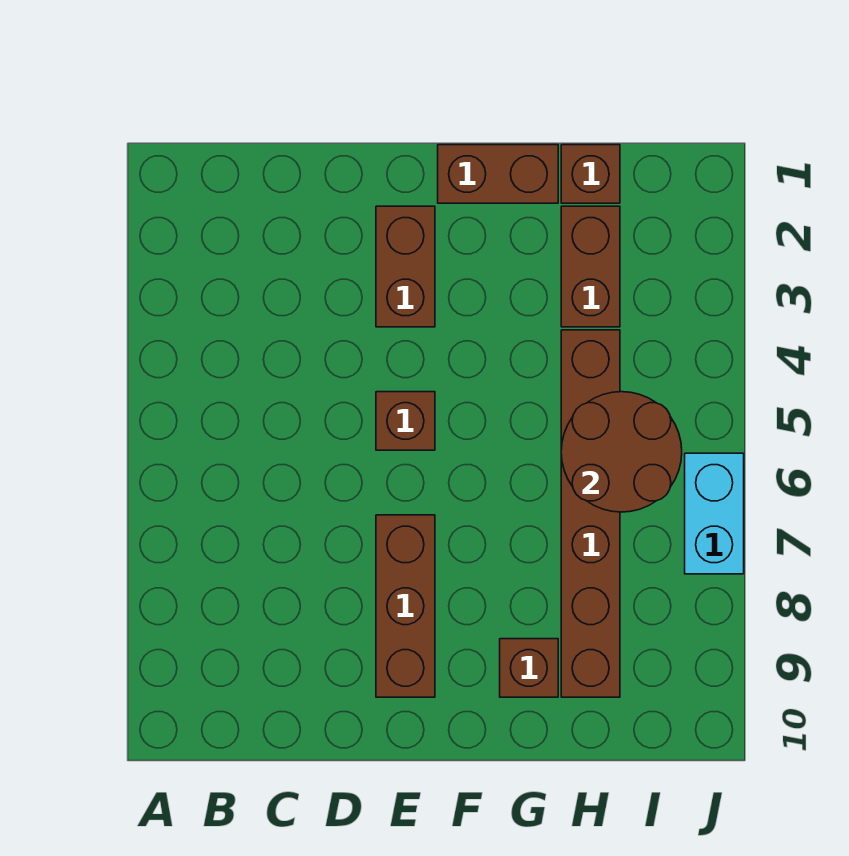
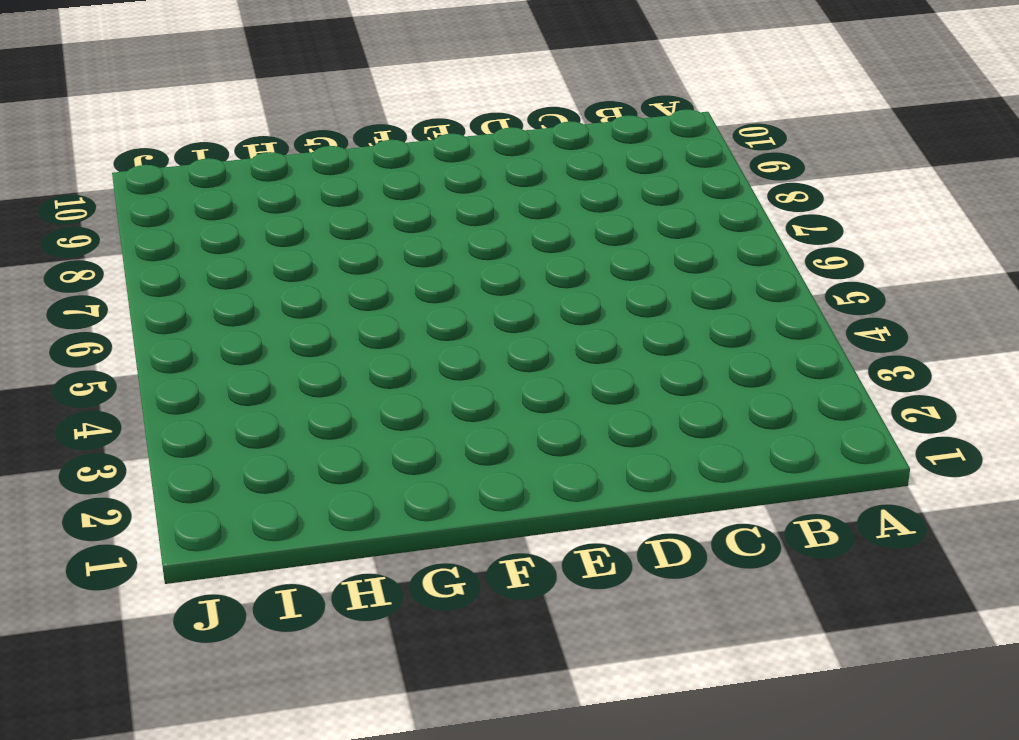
none -> brown brick E2:E3 level 1
none -> brown brick E5 level 1

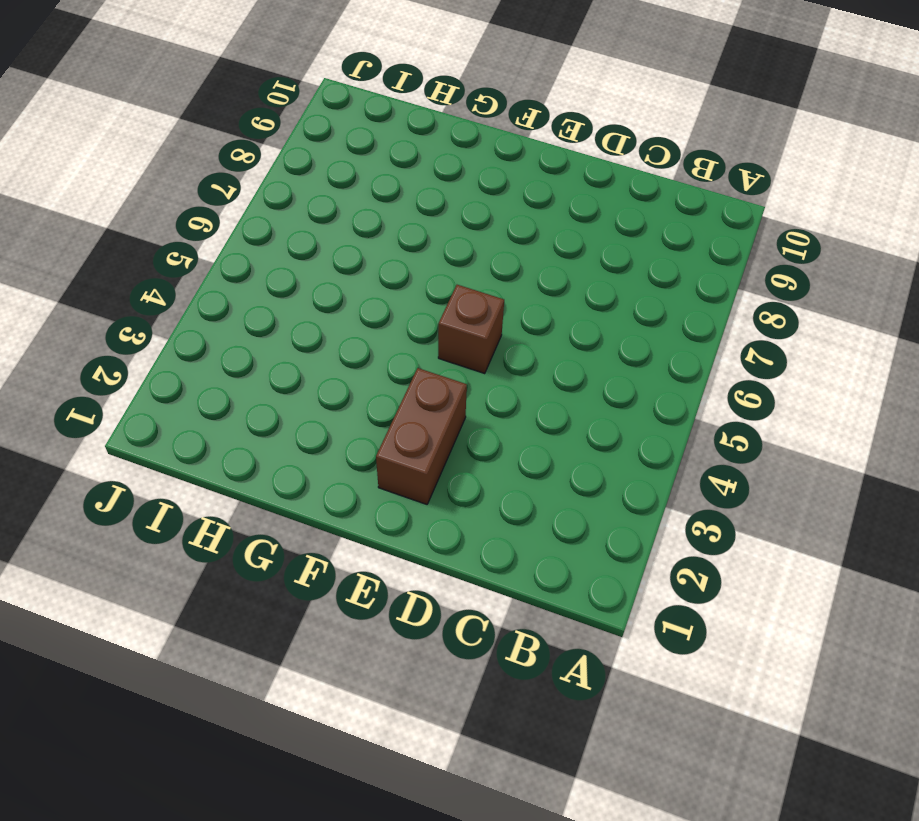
none -> brown brick E7:E9 level 1
none -> brown brick F1:G1 level 1

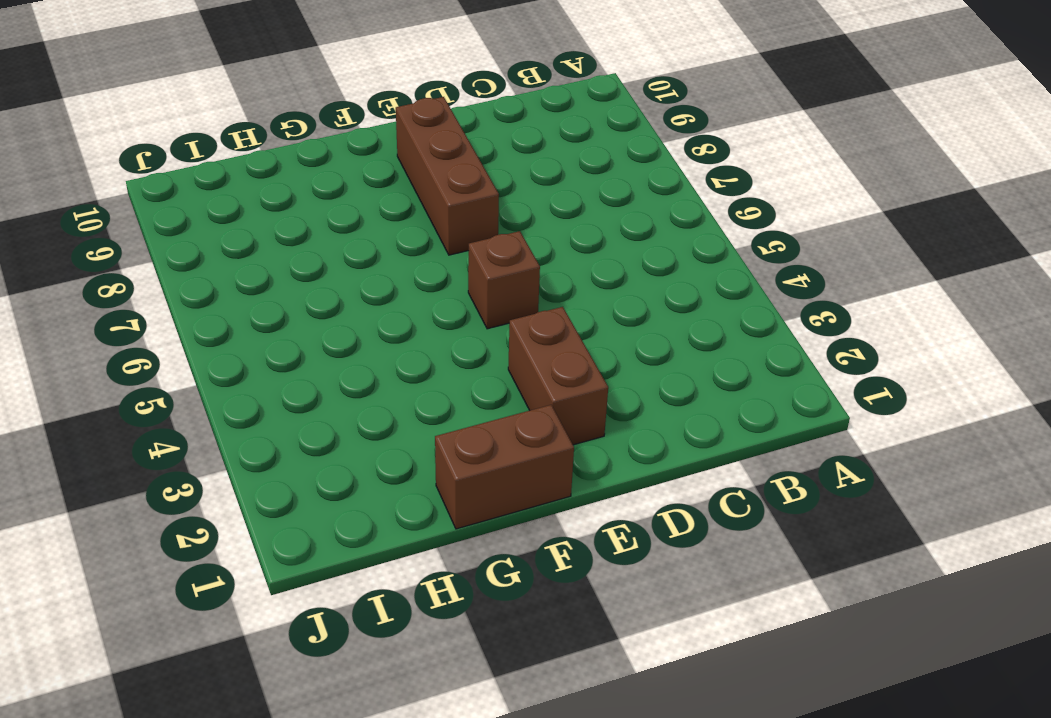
none -> brown brick G9 level 1
none -> brown brick H1 level 1

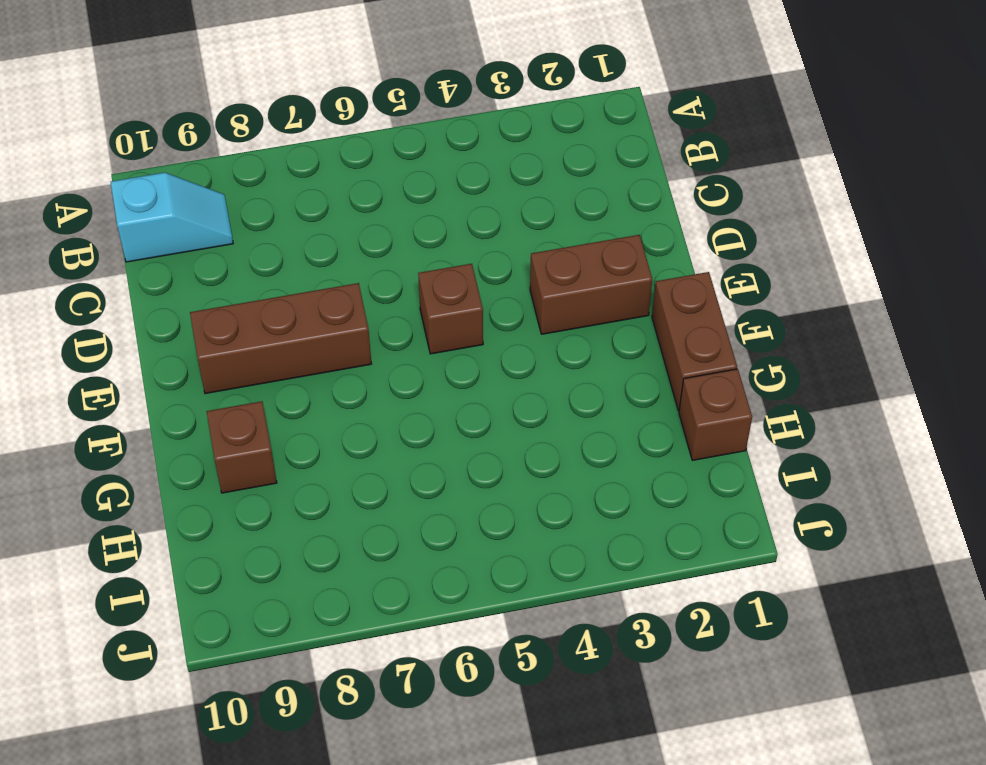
cyan slope B9:B10 level 1 top 10 -> none
none -> brown brick H2:H3 level 1
none -> brown brick H4:H9 level 1

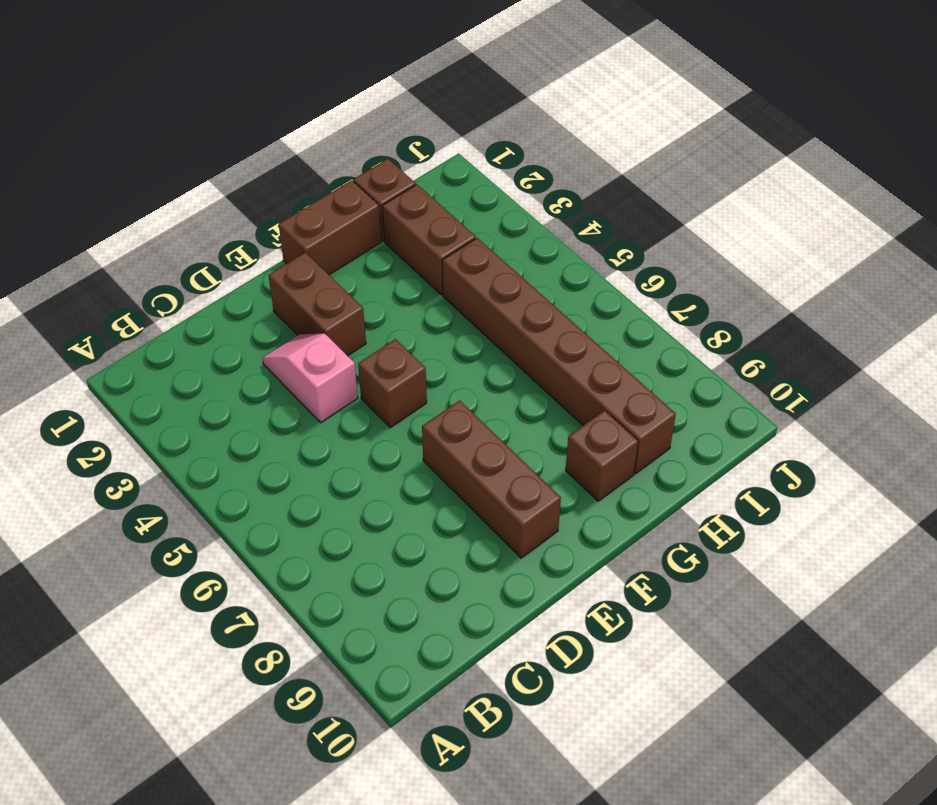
pink slope D3:D4 level 1 top 4 -> none
none -> cyan brick J6:J7 level 1
none -> brown round brick H5:I6 level 2

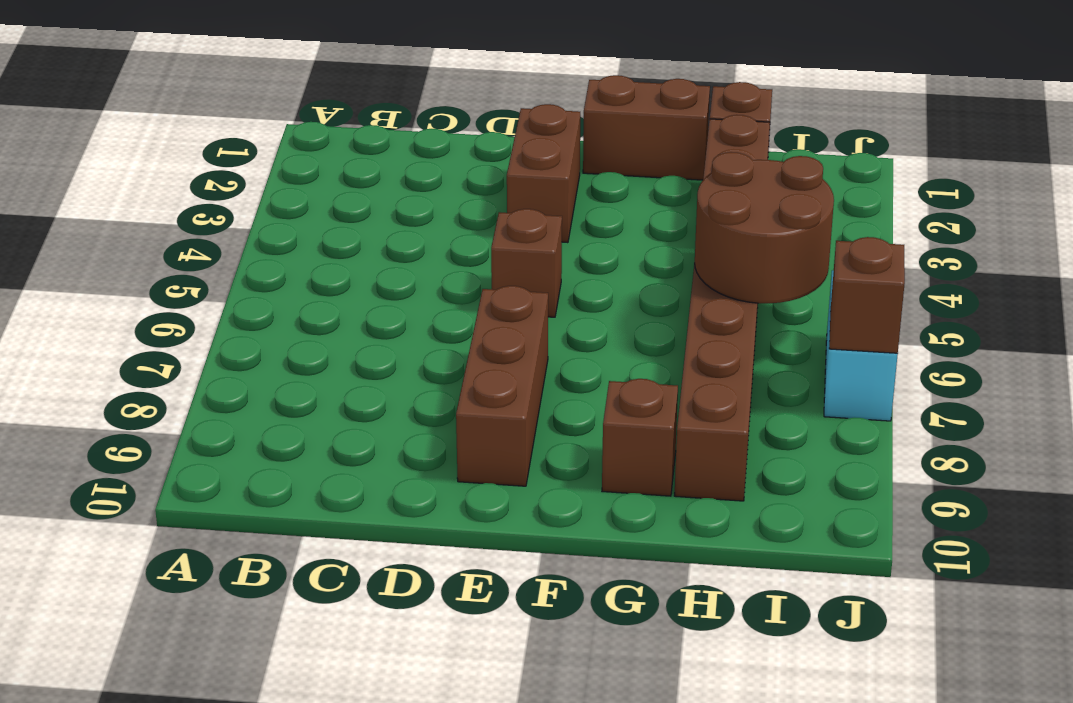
brown brick J7 level 2 -> none

